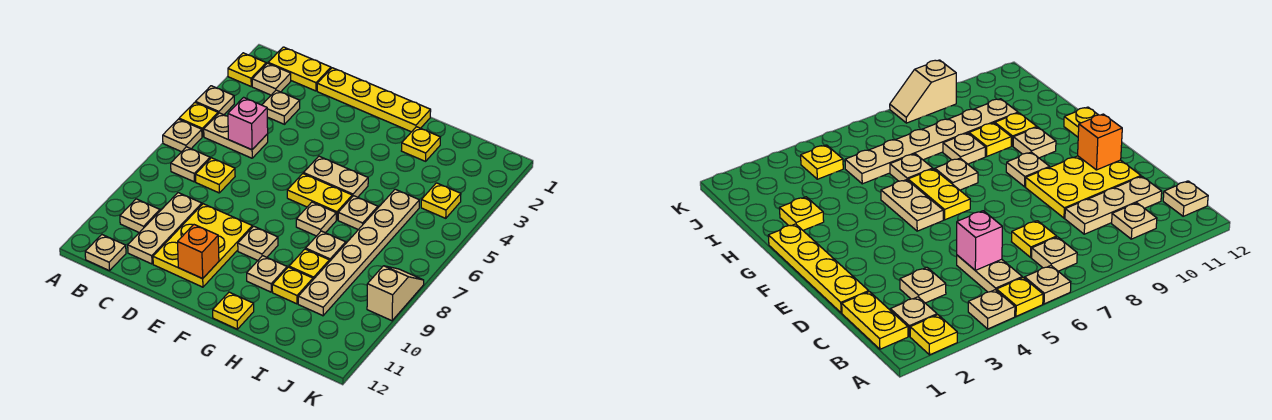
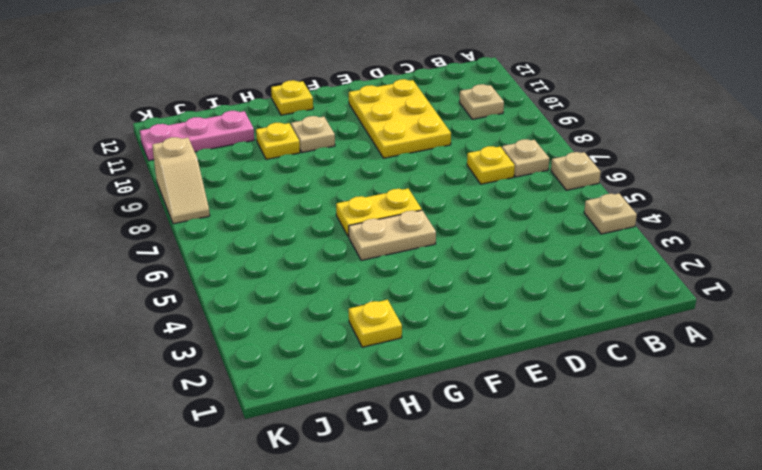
pink plate I11:K11 level 1 -> none
none -> yellow plate A2 level 1
none -> yellow plate A5 level 1
none -> yellow plate B1:C1 level 1
none -> tan plate B2 level 1

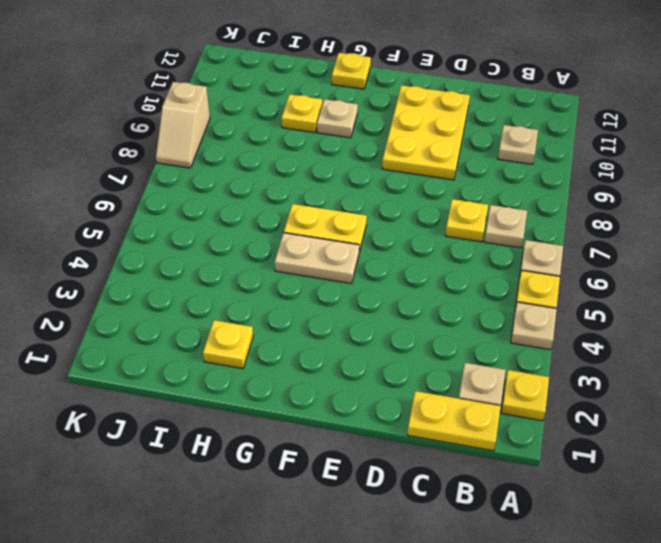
none -> tan plate B5:C5 level 1
none -> tan plate B12 level 1
none -> tan plate C3 level 1
none -> tan plate C9:C11 level 1

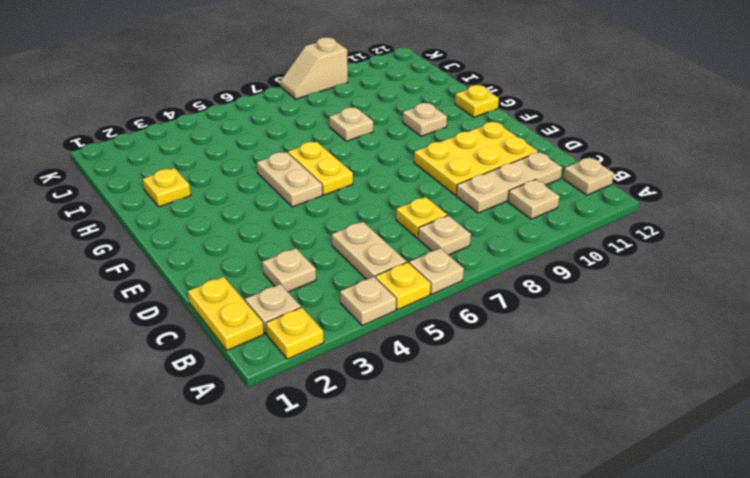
none -> yellow plate D1:G1 level 1
none -> tan plate F9 level 1
none -> tan plate G7 level 1
none -> tan plate H6 level 1

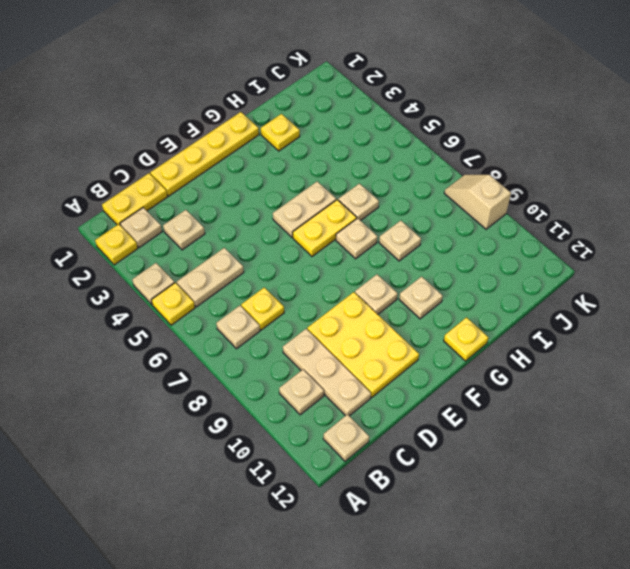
none -> tan plate A6 level 1
none -> yellow plate H9 level 1
none -> yellow plate H10 level 1
none -> tan plate I5:I10 level 1

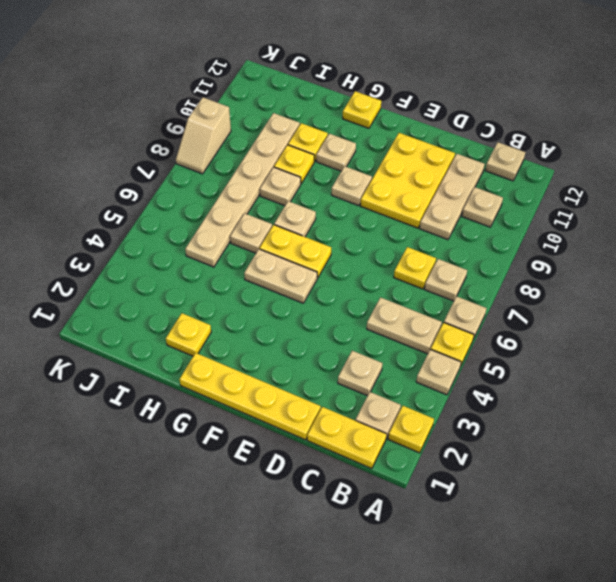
none -> yellow plate J4 level 1
none -> pink brick C5 level 2
none -> orange brick E11 level 2

